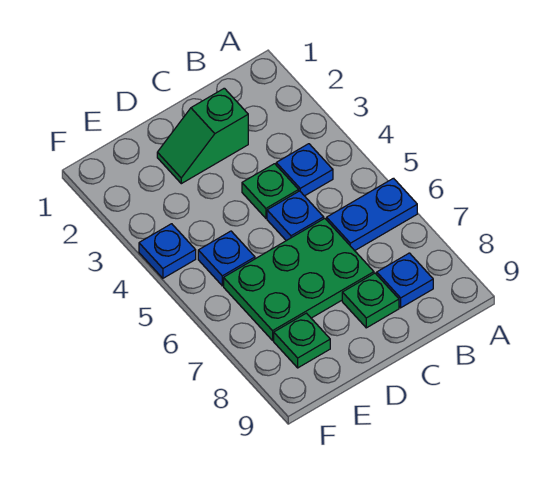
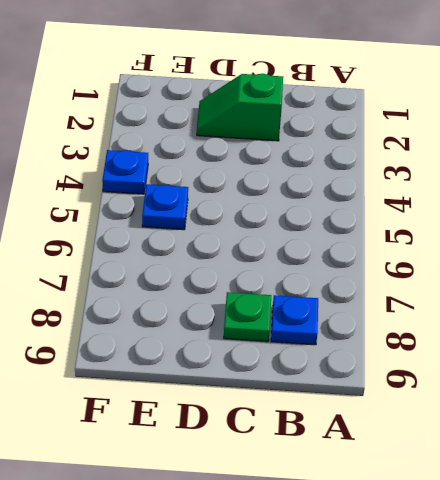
none -> blue plate A6:B6 level 1
none -> blue plate B4 level 1

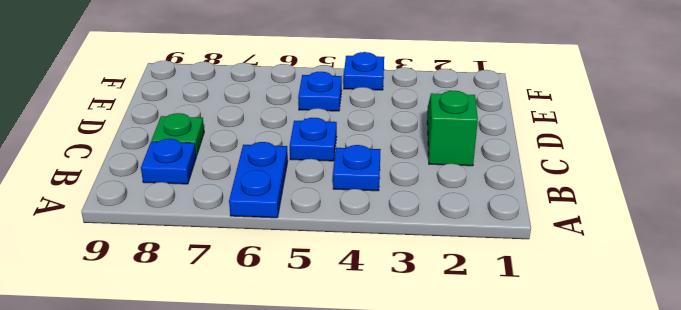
none -> green plate C4 level 1
none -> green plate C6:E7 level 1

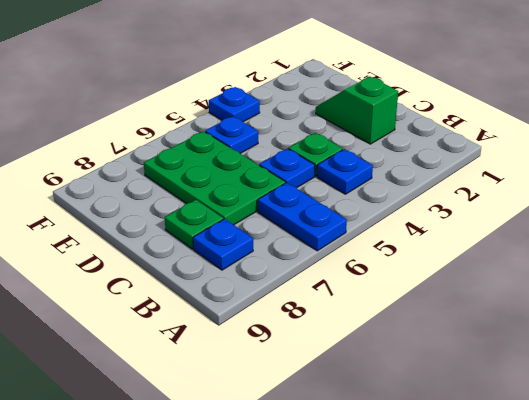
none -> green plate E8 level 1

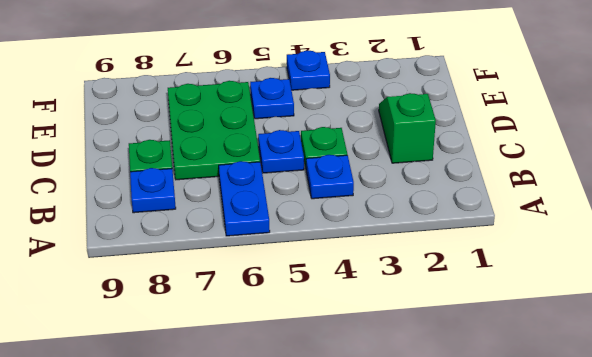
none -> green plate E8 level 1

